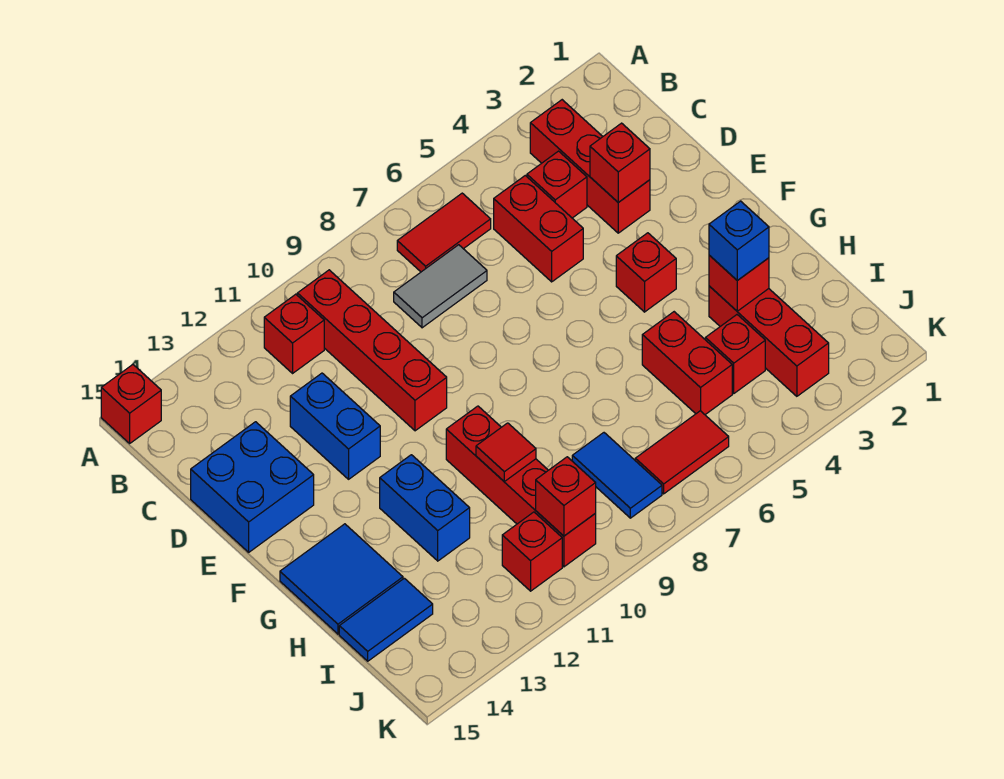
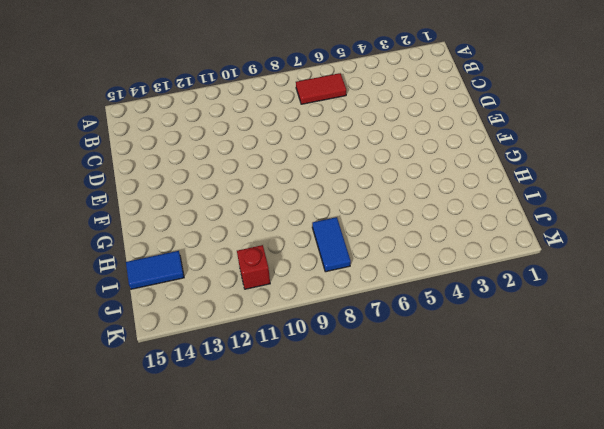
none -> red brick A15 level 1
none -> red brick B3:D3 level 1
none -> red brick B10:E10 level 1

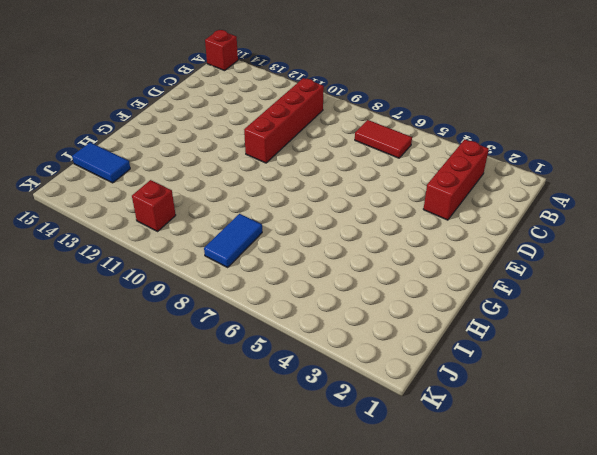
none -> red brick B11 level 1
none -> red brick C4 level 1
none -> red brick C5:D5 level 1

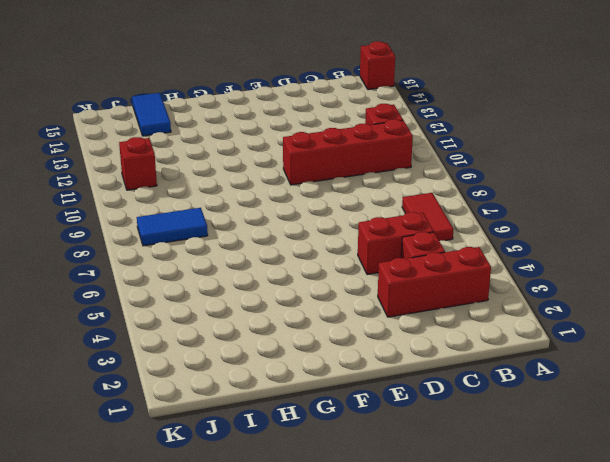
none -> grey tile C7:C8 level 1
none -> blue brick D12:E12 level 1
none -> blue brick D14:E15 level 1

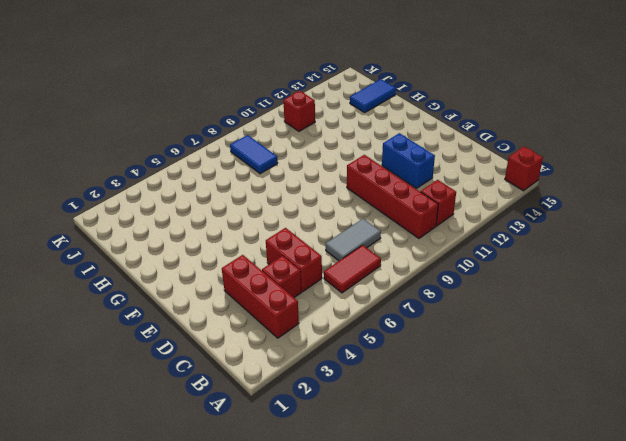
none -> blue brick D14:E15 level 1
none -> red brick F4 level 1
none -> red brick G10:J10 level 1

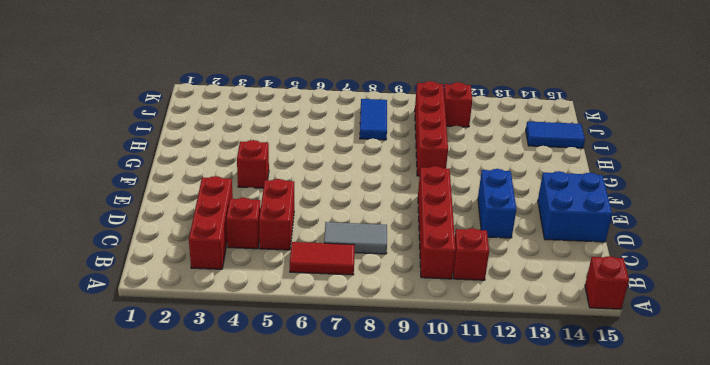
none -> blue brick G12:H12 level 1
none -> blue tile G14:H15 level 1
none -> red brick H3:J3 level 1

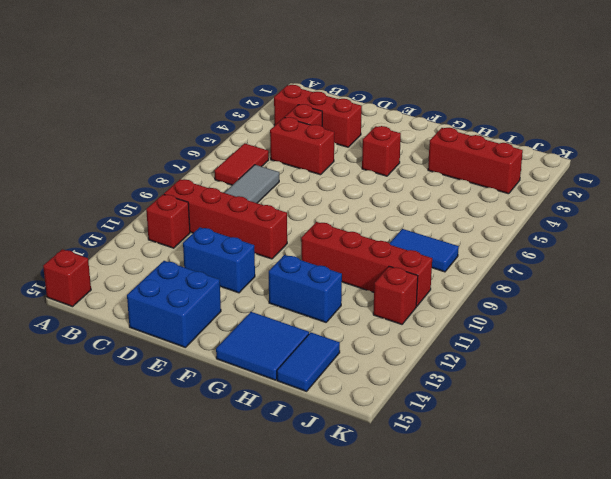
none -> red brick H5:I5 level 1
none -> red brick I4 level 1
none -> red tile J6:J7 level 1

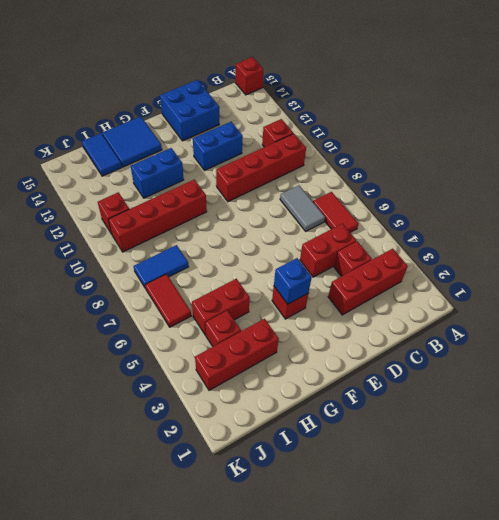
blue brick F4 level 2 -> blue brick H3 level 3
none -> red brick D3 level 2
none -> red brick H3 level 2
none -> red tile H10 level 2

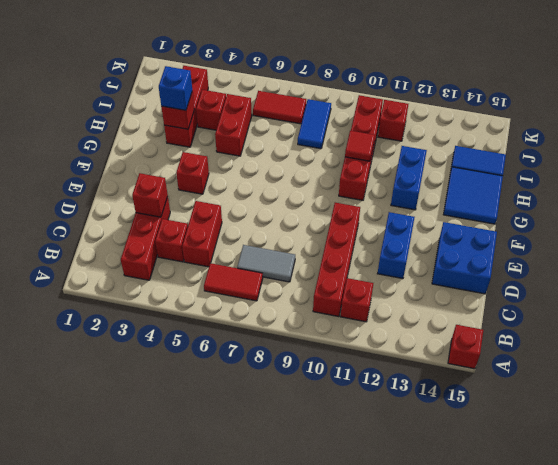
none -> red brick J10 level 2

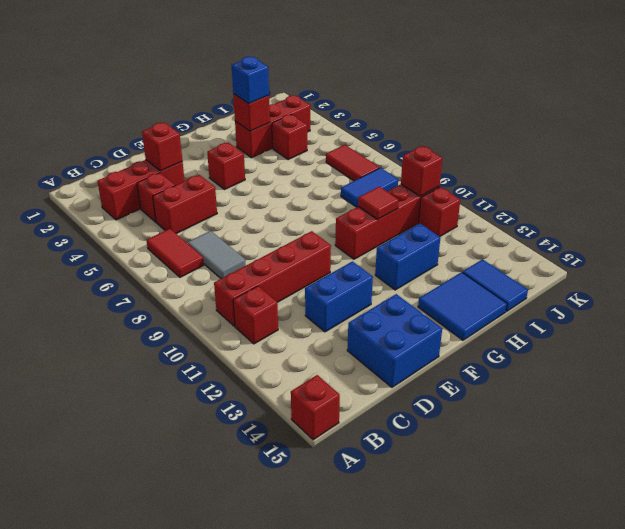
none -> red brick H5:I5 level 1

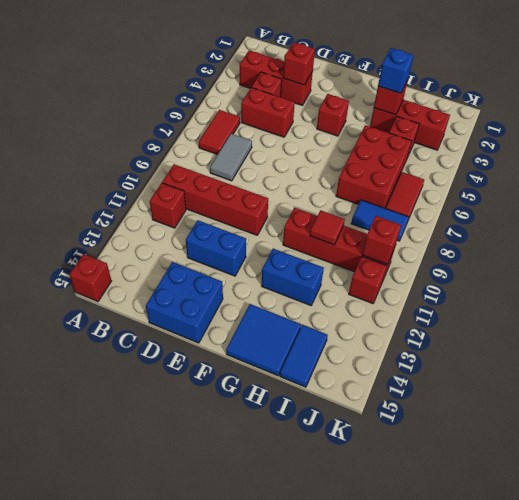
red brick H5:I7 level 1 -> red brick H5:I5 level 1

